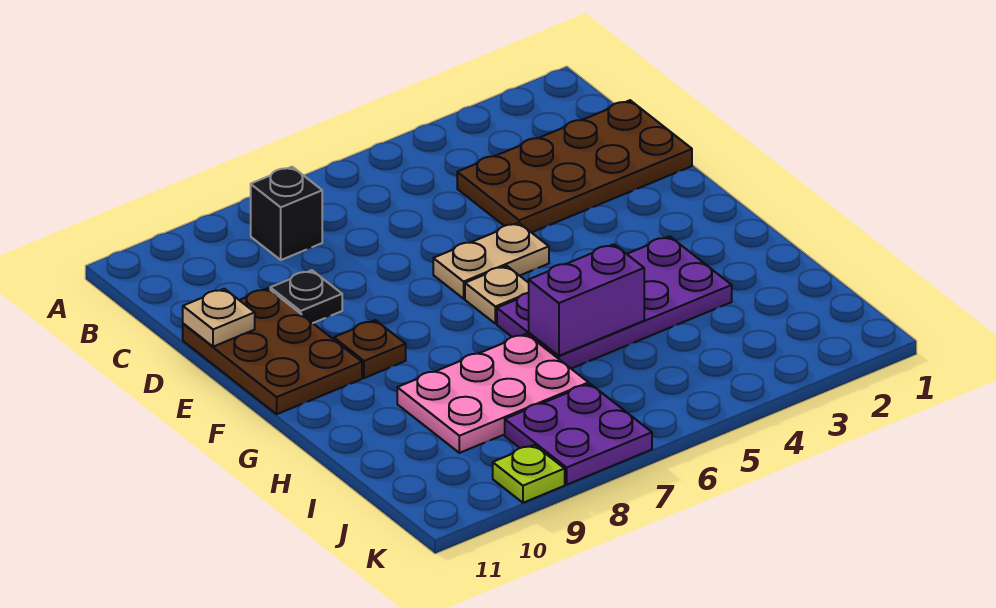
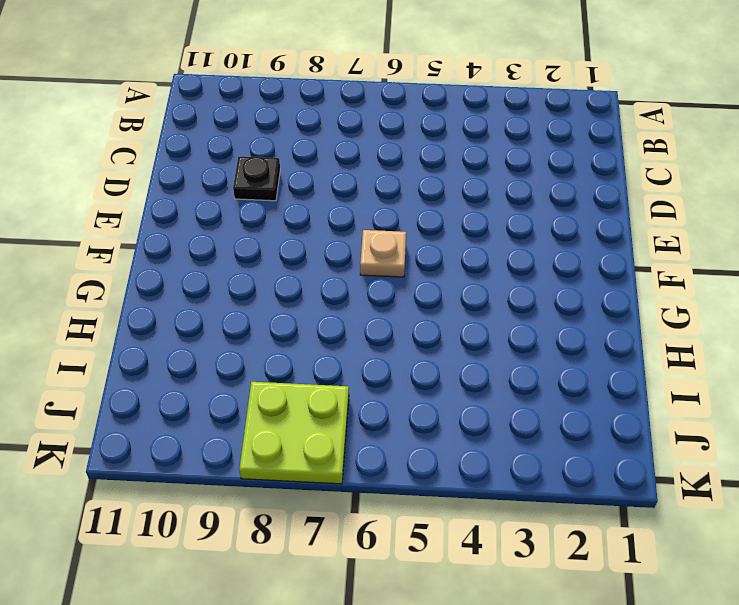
lime plate J7:K8 level 1 -> purple plate J7:K8 level 1
none -> black brick B8 level 1
none -> brown plate C1:D4 level 1
none -> brown plate D10:F11 level 1

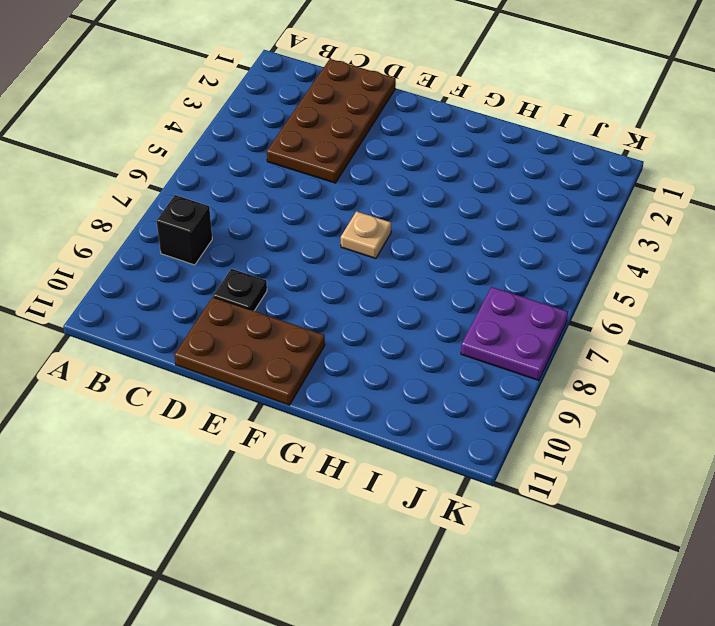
none -> tan plate E5:E6 level 1
none -> brown plate F9 level 1
none -> purple plate G3:H6 level 1

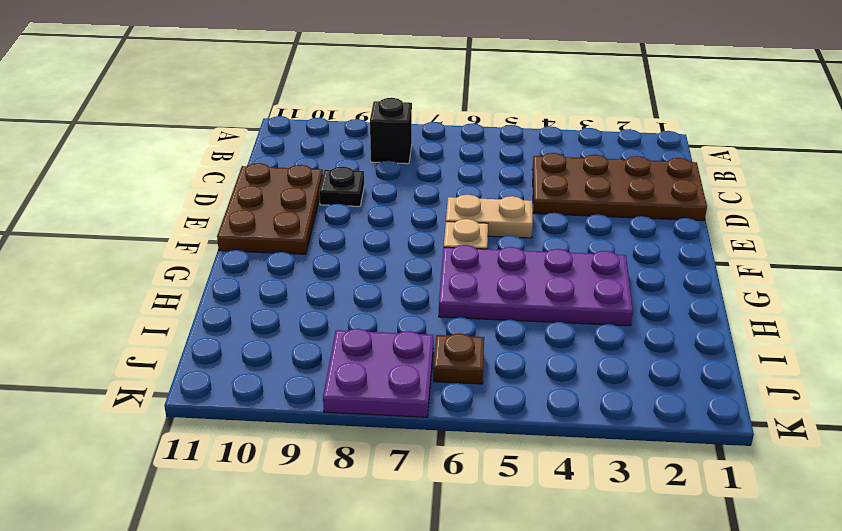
brown plate J6 level 1 -> brown plate F9 level 1
none -> pink plate H7:I9 level 1
none -> lime plate K9 level 1
none -> tan plate D11 level 2

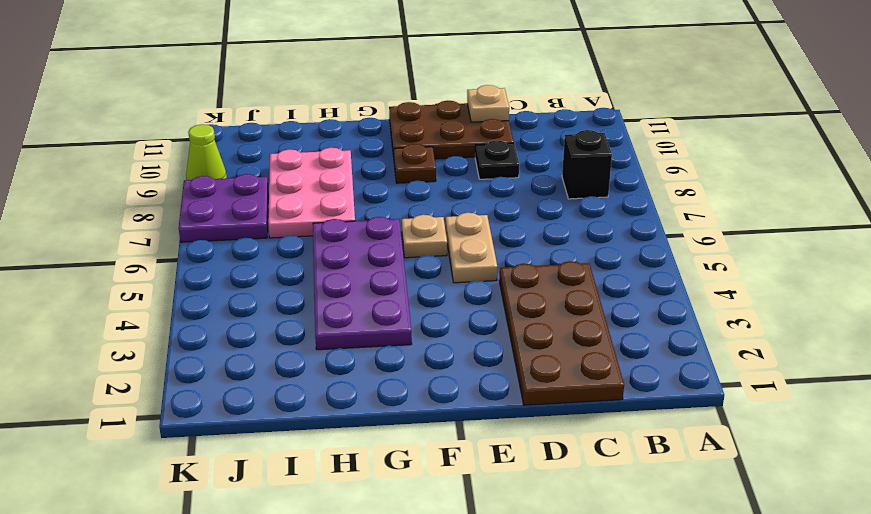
lime cone K9 level 1 -> lime plate K9 level 1
none -> purple brick H5:H6 level 2

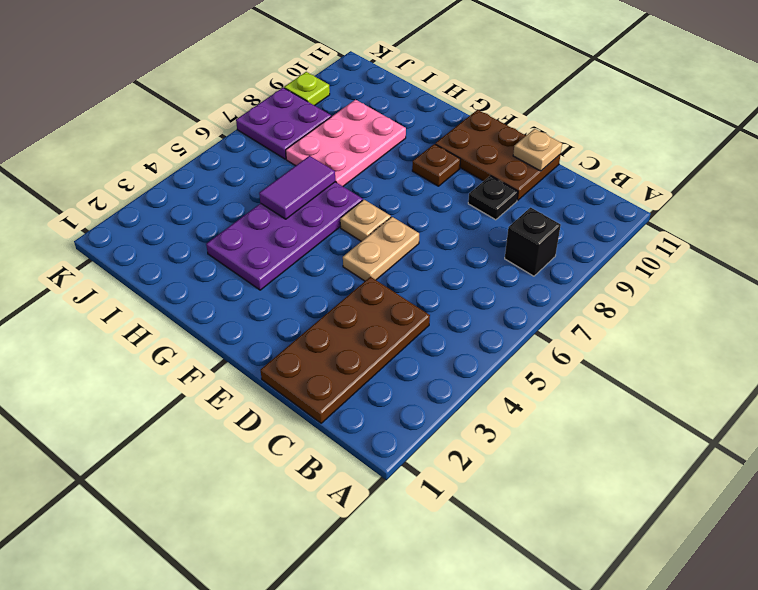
purple tile H5:H6 level 2 -> purple brick H5:H6 level 2

